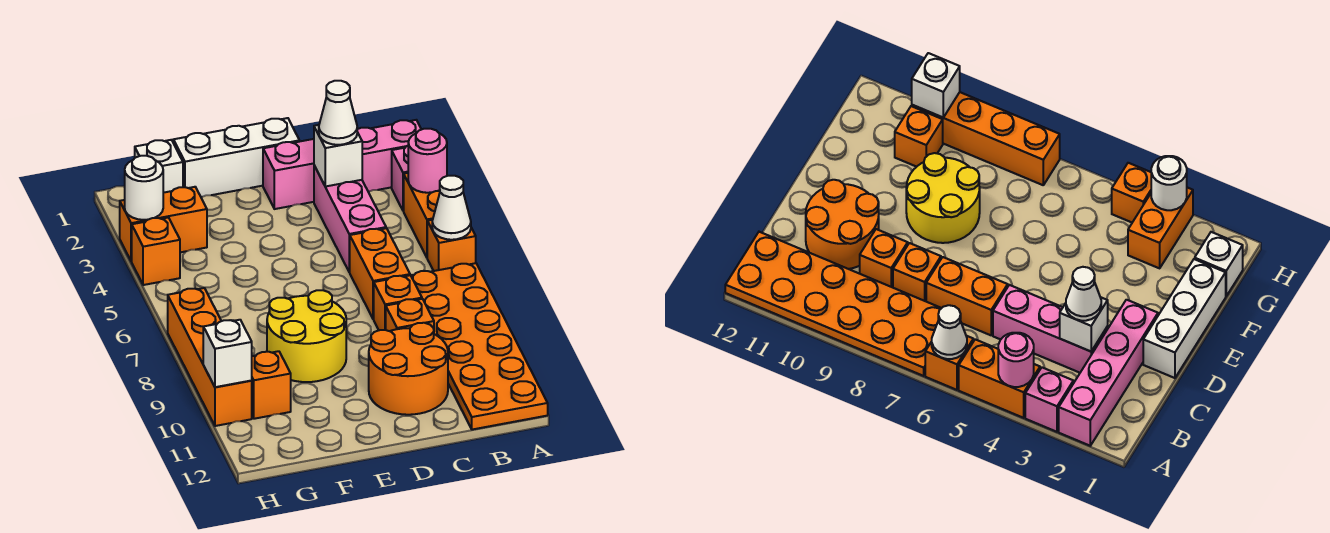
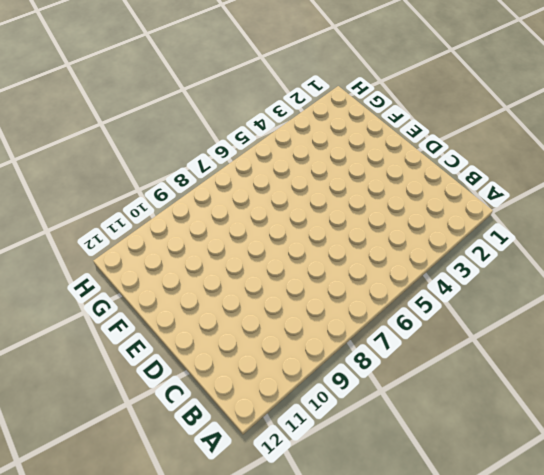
none -> pink brick A2:D2 level 1
none -> pink brick A3 level 1
none -> orange brick A4:A5 level 1

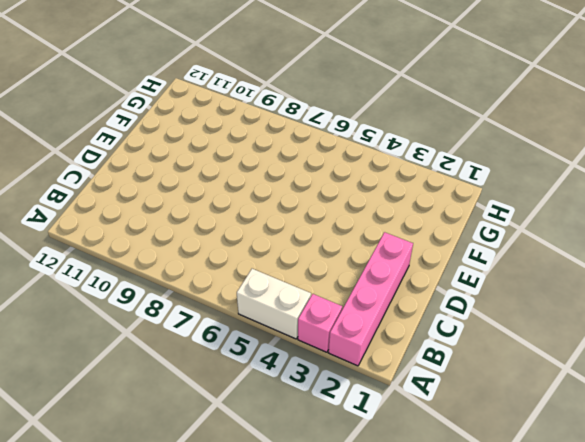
white brick A4:A5 level 1 -> orange brick A4:A5 level 1
none -> orange brick A6 level 1
none -> orange plate A7:B12 level 1
none -> pink brick C3:C5 level 1

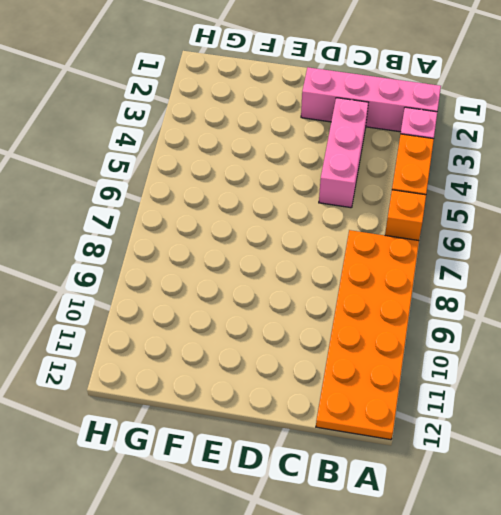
none -> orange brick C6:C7 level 1
none -> orange brick C8 level 1
none -> orange brick C9 level 1

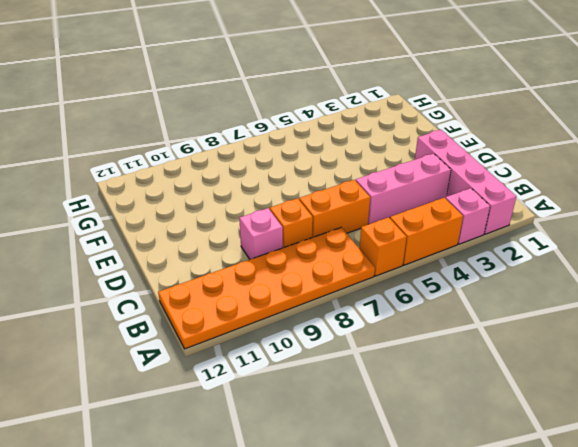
pink brick C9 level 1 -> orange brick C9 level 1
none -> orange round brick C10:D11 level 1
none -> white brick D1:F1 level 1
none -> yellow round brick E8:F9 level 1

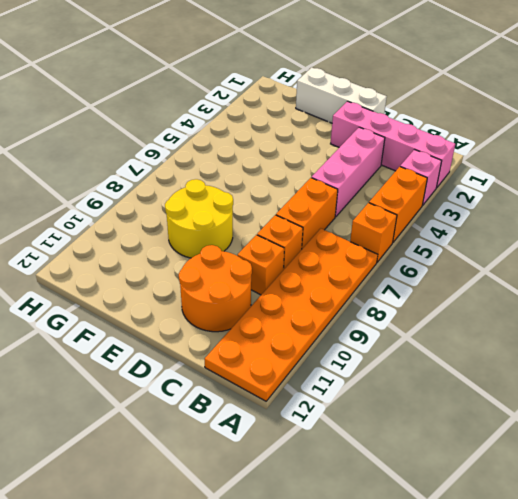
none -> white brick G1 level 1
none -> orange brick G3:H3 level 1
none -> orange brick G10 level 1

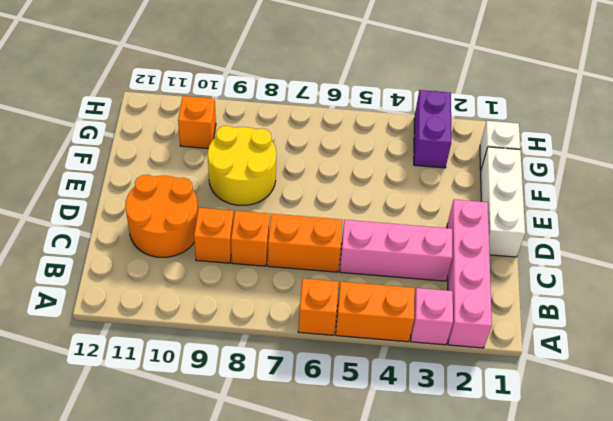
purple brick G3:H3 level 1 -> orange brick G3:H3 level 1
none -> orange plate A7:B12 level 1
none -> orange brick H4 level 1
none -> orange brick H7:H10 level 1

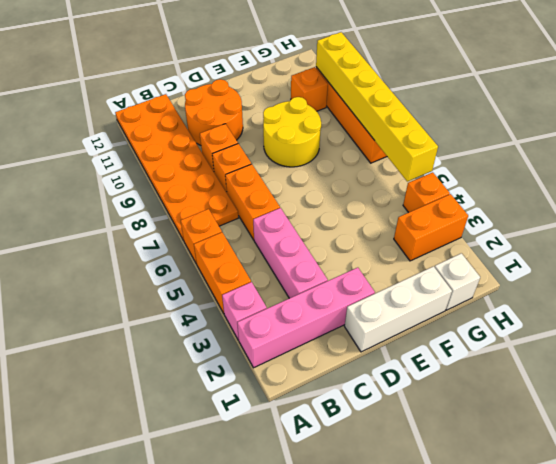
yellow brick H5:H10 level 2 -> white brick H10 level 2
none -> pink round brick A4 level 2
none -> white cone A6 level 2
none -> white brick C3 level 2

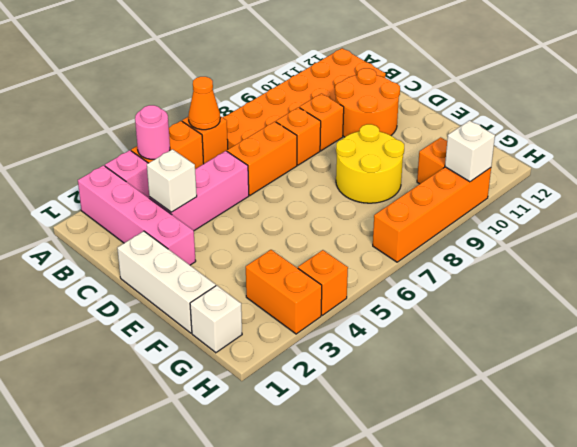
orange cone A6 level 2 -> white cone A6 level 2
none -> white round brick H3 level 2
none -> white cone C3 level 3

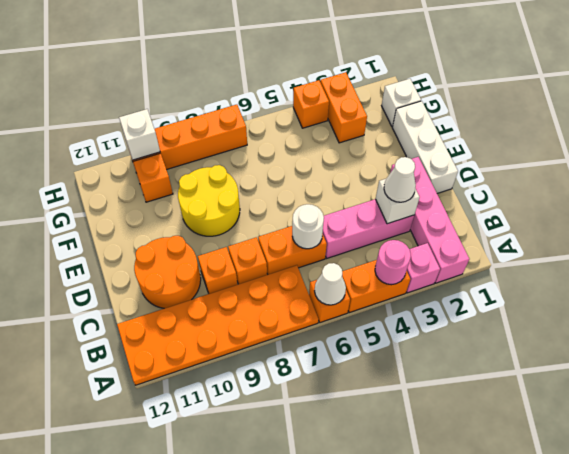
white round brick C6 level 2 -> white round brick H3 level 2

